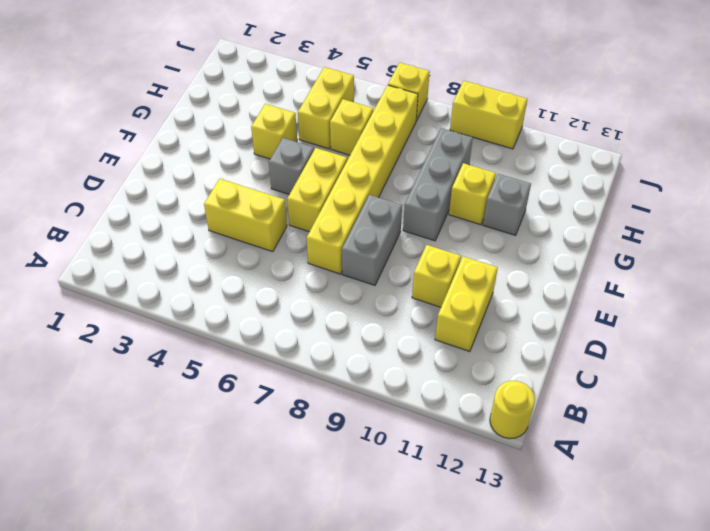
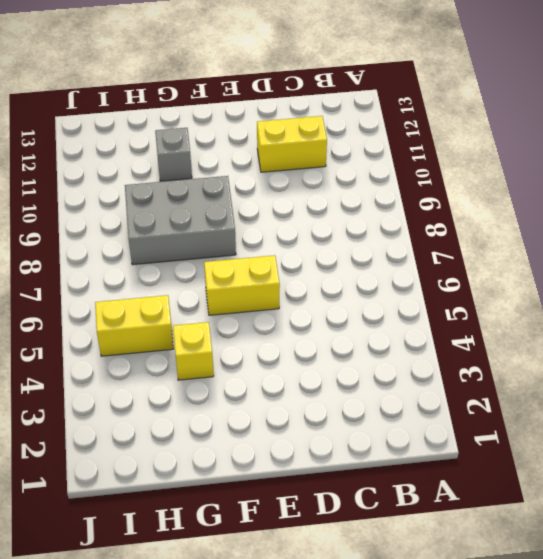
grey brick F8:H9 level 1 -> grey brick F9:H9 level 1
none -> yellow round brick A13 level 1
none -> yellow brick D4:D5 level 1
none -> yellow brick D7:I7 level 1

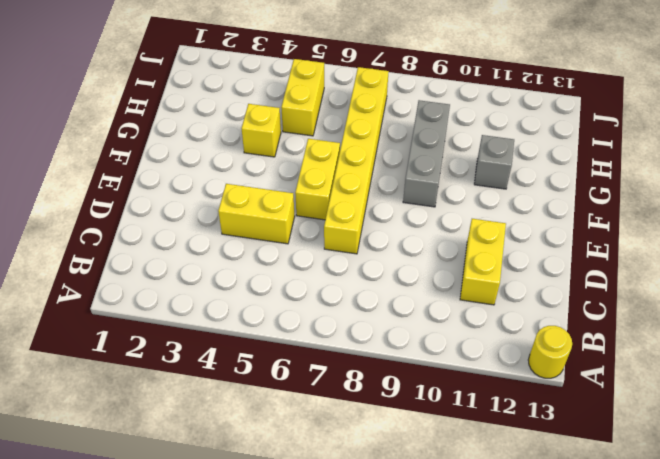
none -> grey brick D8:E8 level 1
none -> yellow brick D10 level 1
none -> grey brick F5 level 1

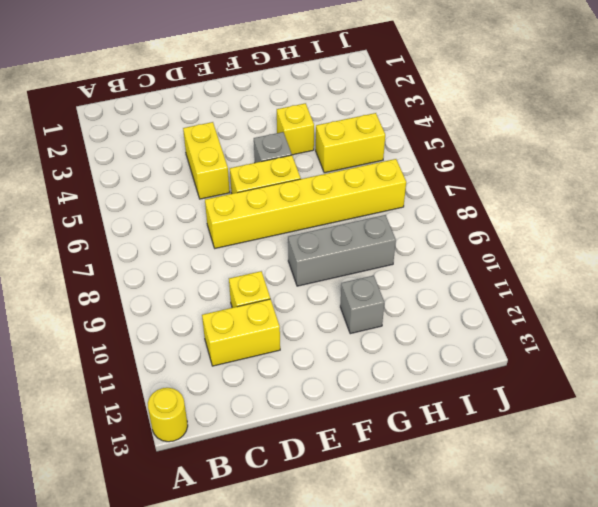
none -> grey brick D8:E8 level 1
none -> yellow brick G10 level 1
none -> yellow brick H6 level 1

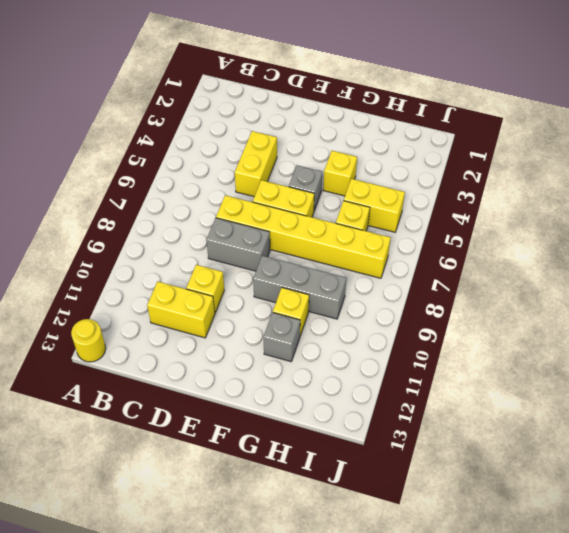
none -> yellow brick J7 level 1
none -> yellow brick J9:J10 level 1

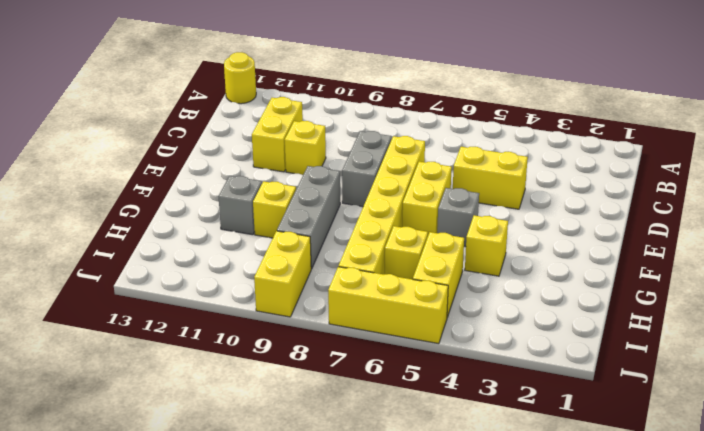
yellow brick I9:J9 level 1 -> yellow brick J9:J10 level 1
yellow brick J5:J7 level 1 -> yellow brick J7 level 1

